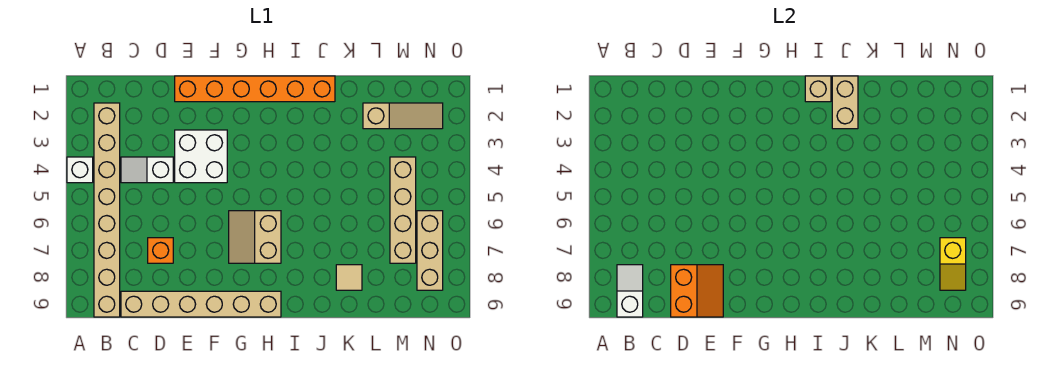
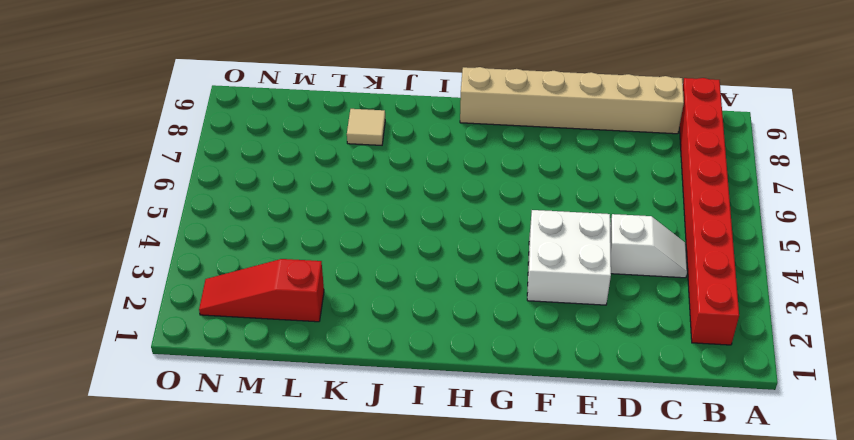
red brick B2:B9 level 1 -> tan brick B2:B9 level 1
red slope L2:N2 level 1 top L -> tan slope L2:N2 level 1 top L
none -> white brick A4 level 1
none -> orange brick D7 level 1
none -> orange brick E1:J1 level 1

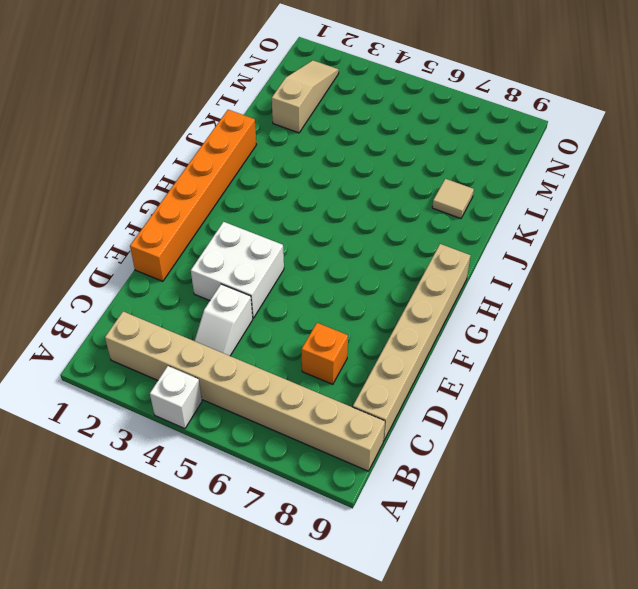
none -> tan slope G6:H7 level 1 top H
none -> tan brick M4:M7 level 1
none -> tan brick N6:N8 level 1

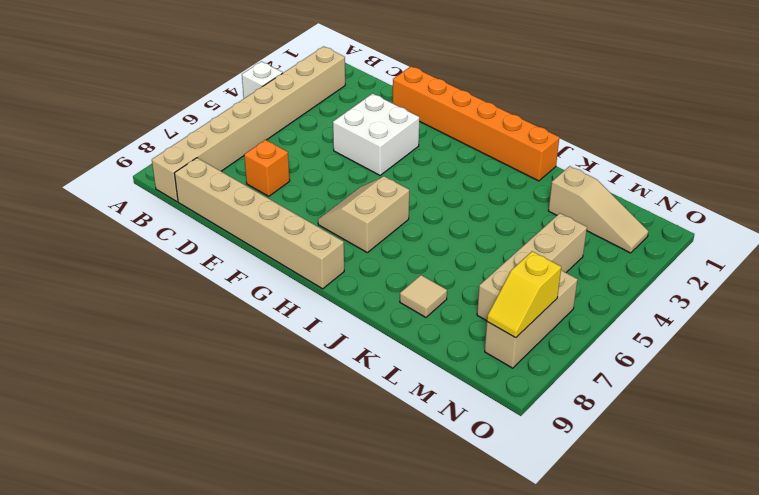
none -> white slope C4:D4 level 1 top D
none -> white slope B8:B9 level 2 top 9
none -> orange slope D8:E9 level 2 top D

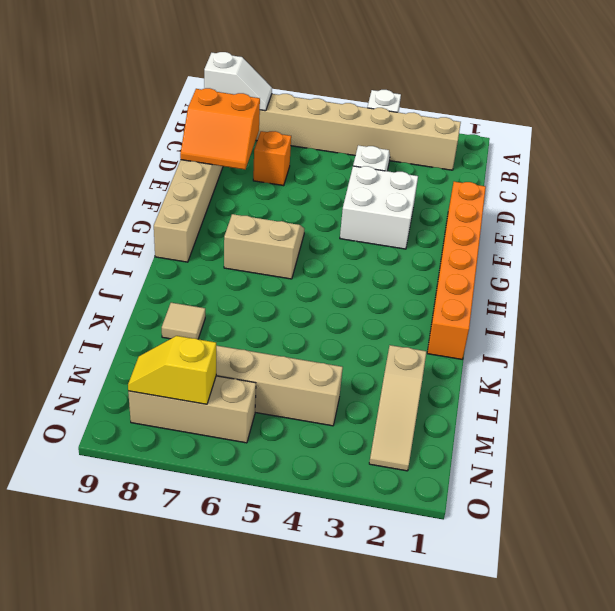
none -> tan brick I1 level 2
none -> tan brick J1:J2 level 2

